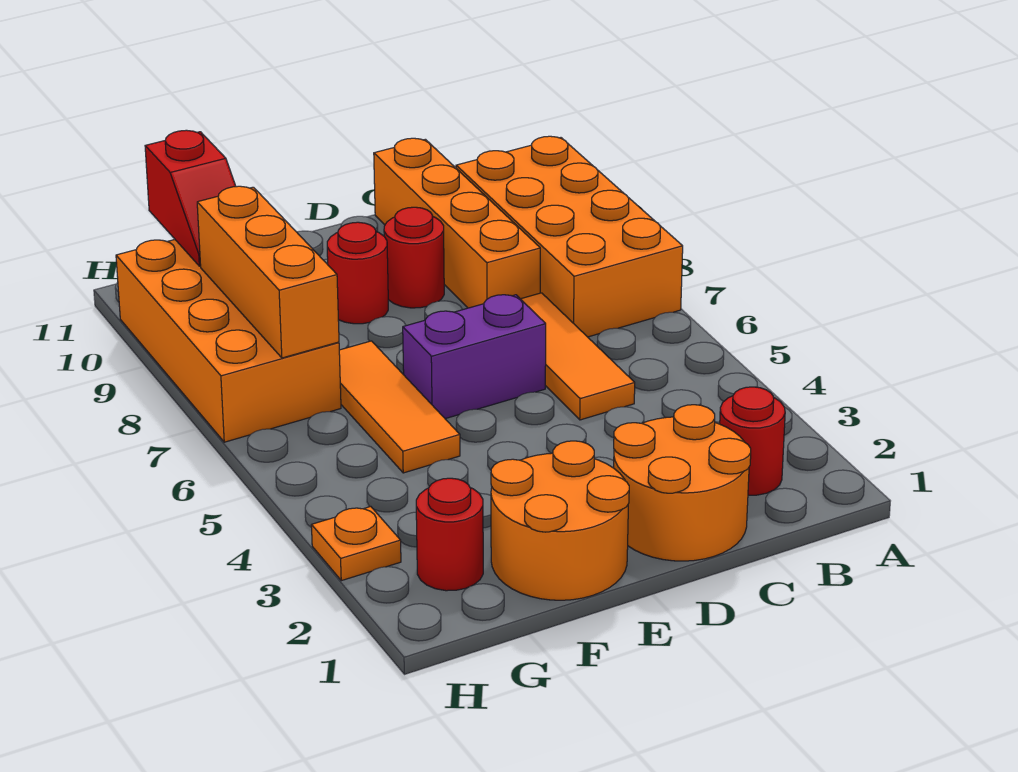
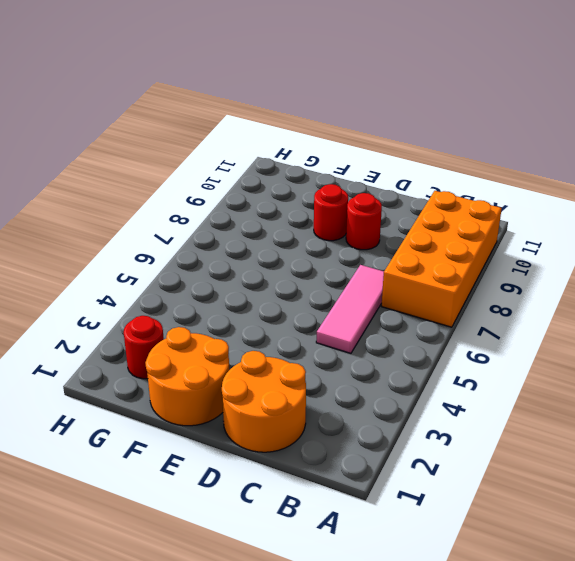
pink tile C5:C7 level 1 -> orange tile C5:C7 level 1
none -> red round brick B2 level 1
none -> orange brick C8:C11 level 1
none -> purple brick D6:E6 level 1

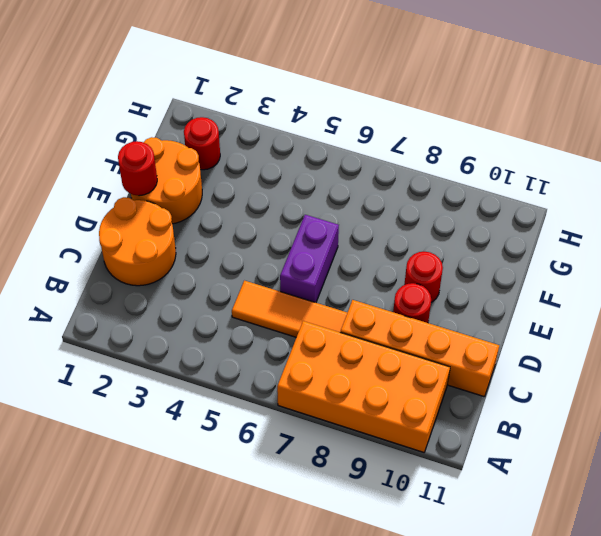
red round brick E1 level 2 -> red round brick B2 level 1
none -> orange tile F5:F7 level 1
none -> orange brick G7:H10 level 1
none -> orange plate H3 level 1

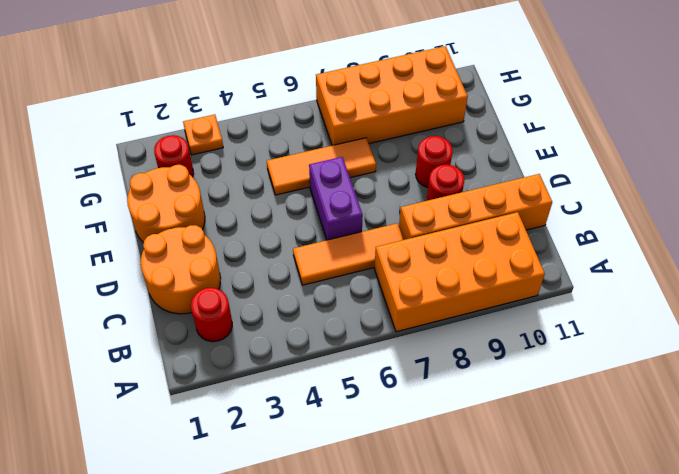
none -> orange brick G7:G9 level 2
none -> red slope G10:G11 level 2 top 11

